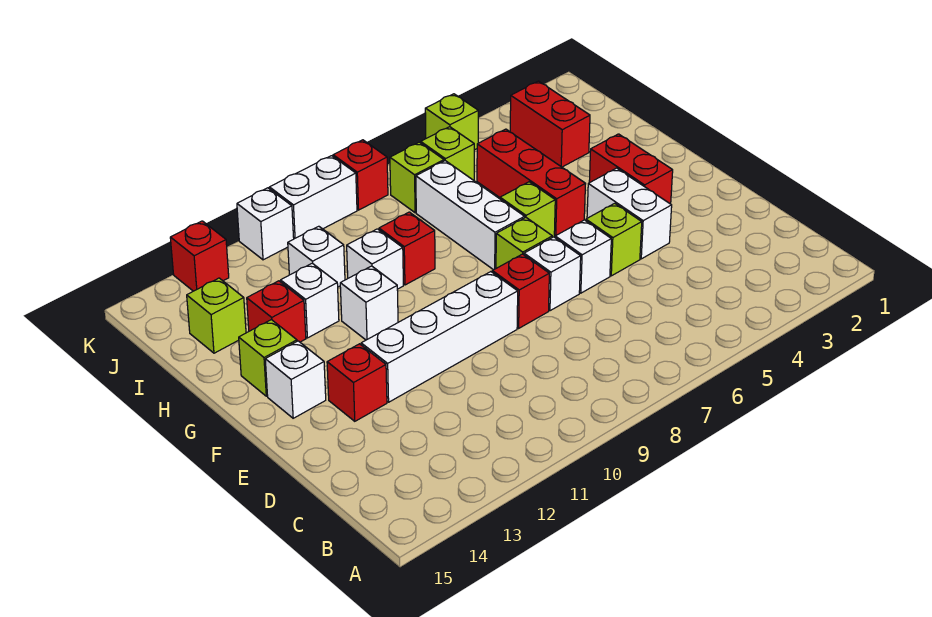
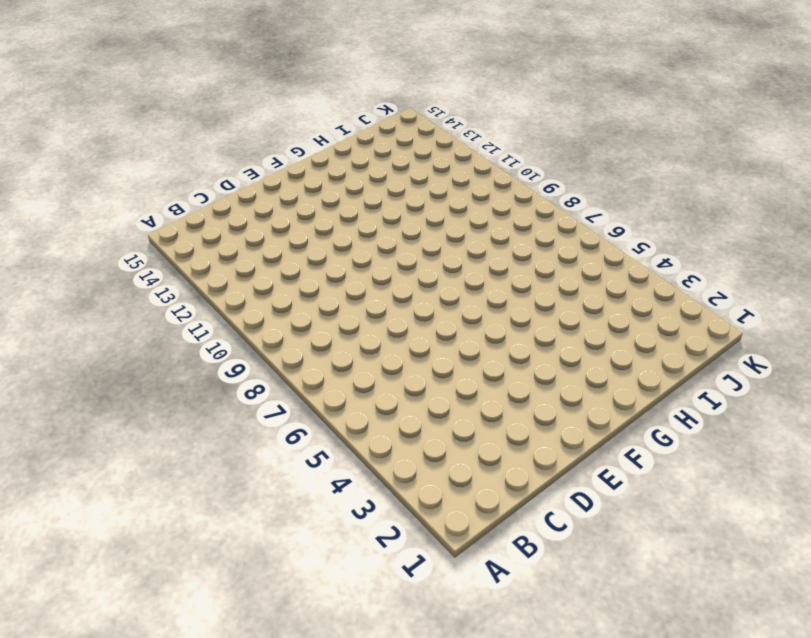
none -> white brick E4:F4 level 1
none -> lime brick E5 level 1
none -> white brick E6 level 1

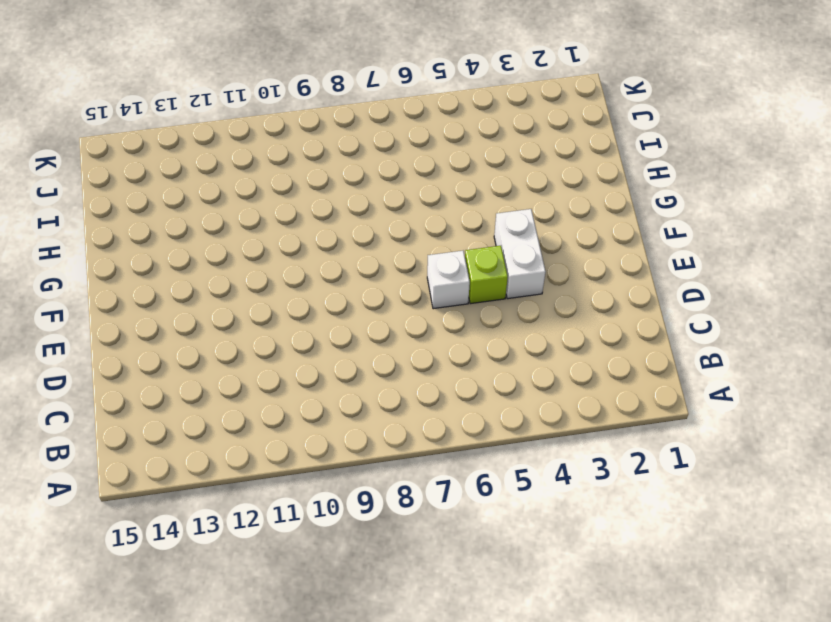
none -> white brick E7 level 1
none -> red brick E8 level 1
none -> white brick E9:E12 level 1

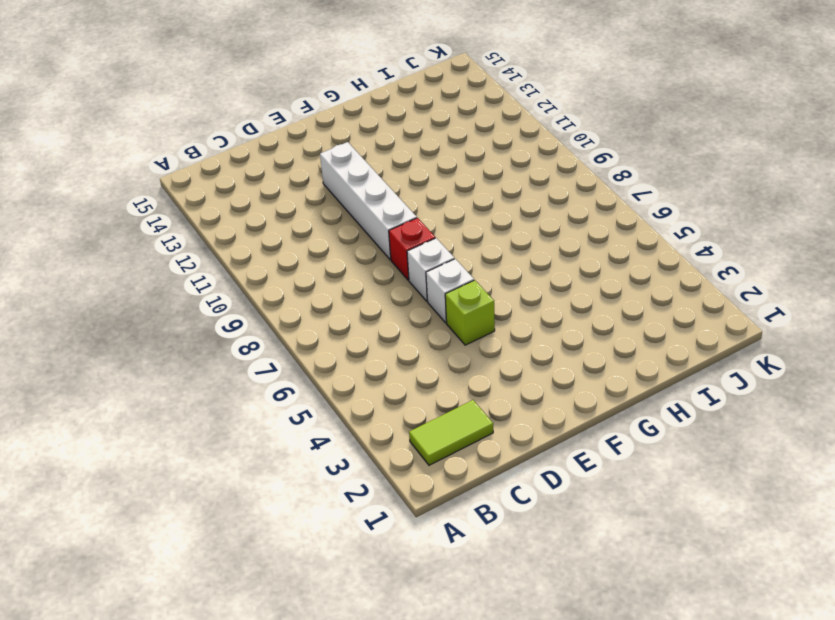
lime tile B2:C2 level 1 -> none
none -> white brick E4:F4 level 1
none -> red brick E13 level 1
none -> red brick F3:G3 level 1

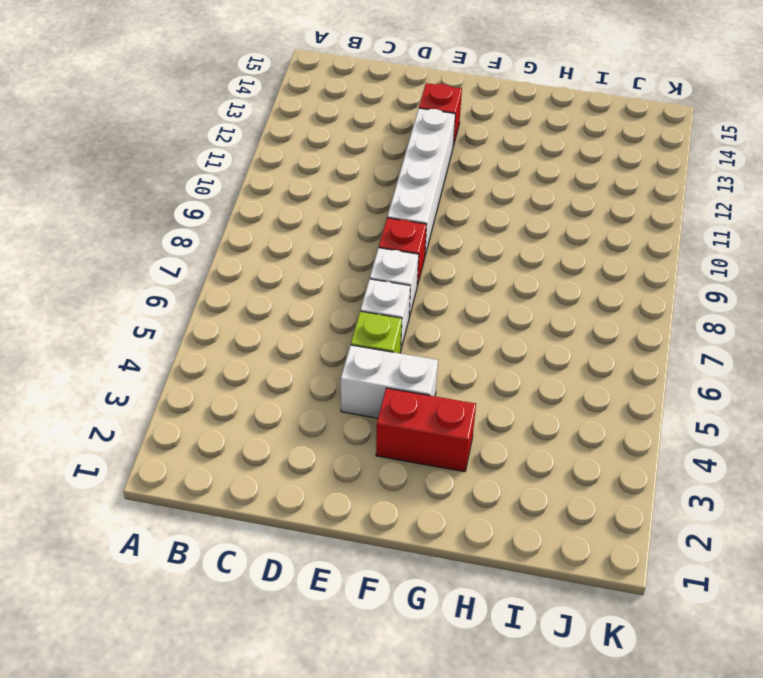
none -> lime brick F7 level 1
none -> white brick F14 level 1
none -> red brick G5:I5 level 1

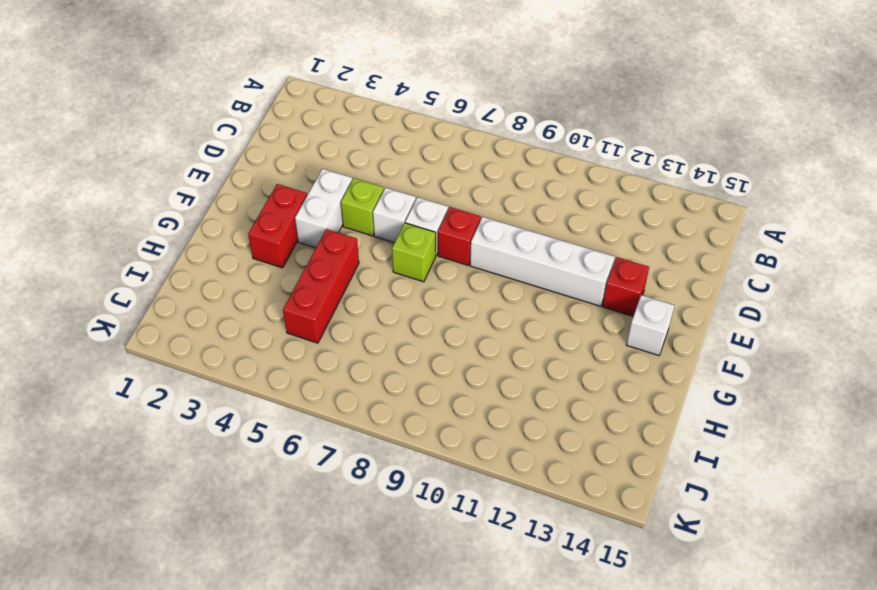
none -> lime brick G6 level 1
none -> white brick G7:I7 level 1
none -> white brick G11 level 1

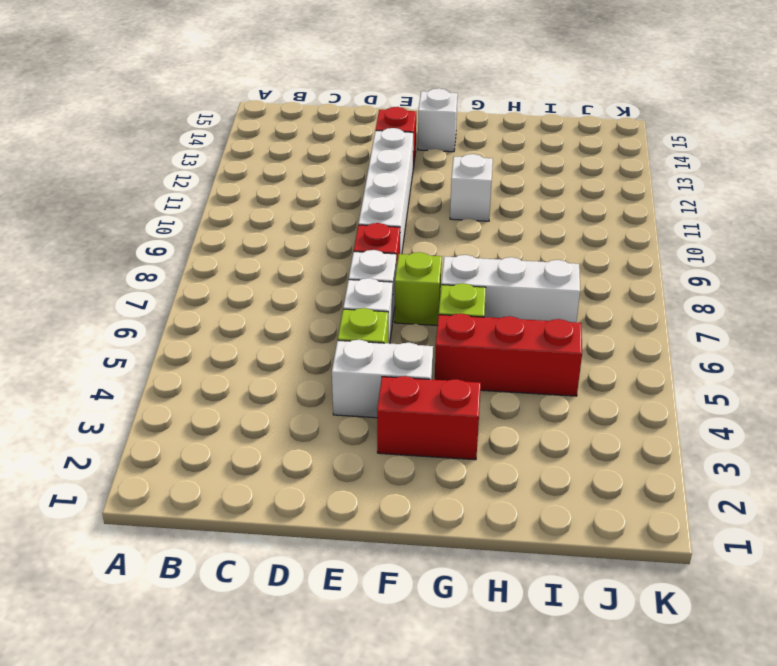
none -> lime brick G14 level 1
none -> red brick H9 level 1
none -> white brick H10 level 1

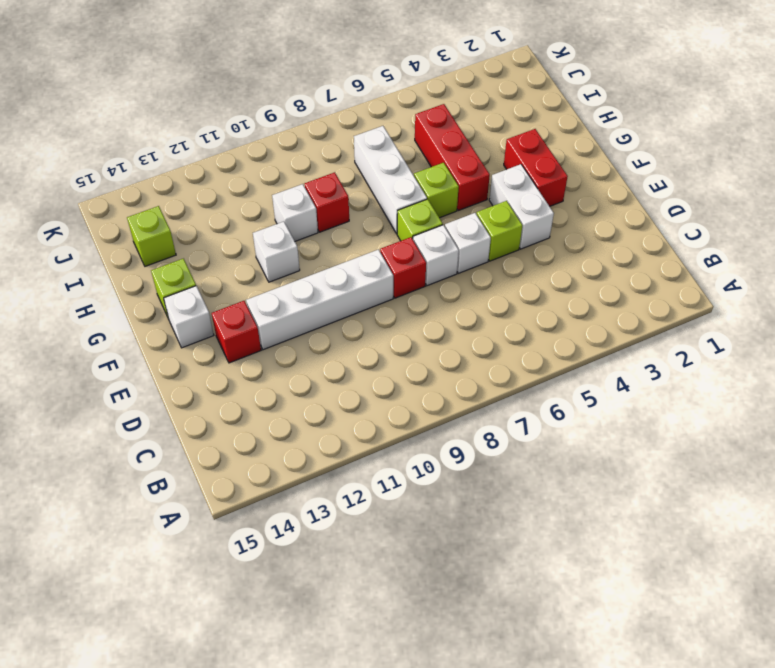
none -> white brick H12 level 1
none -> red brick H13 level 1
none -> red brick I3:J3 level 1

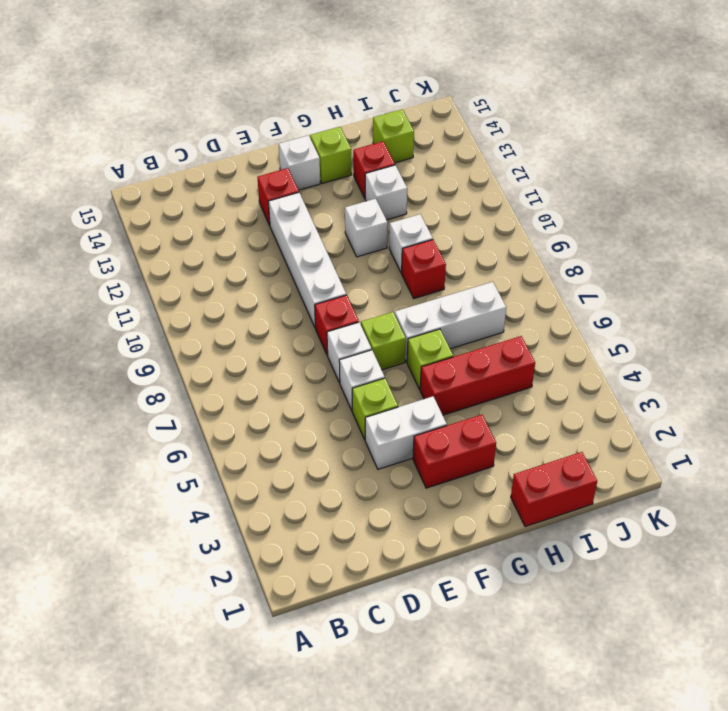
red brick H1:I1 level 1 -> red brick I3:J3 level 1
none -> white brick I11 level 1
none -> lime brick J6 level 1
none -> lime brick J7 level 1

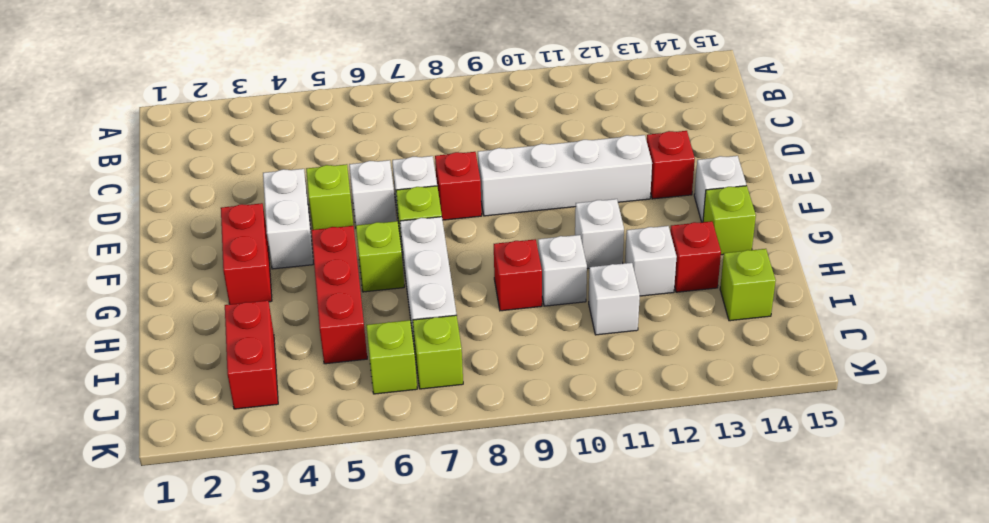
none -> lime brick K5 level 1
none -> red brick K8 level 1
none -> white brick K9:K10 level 1

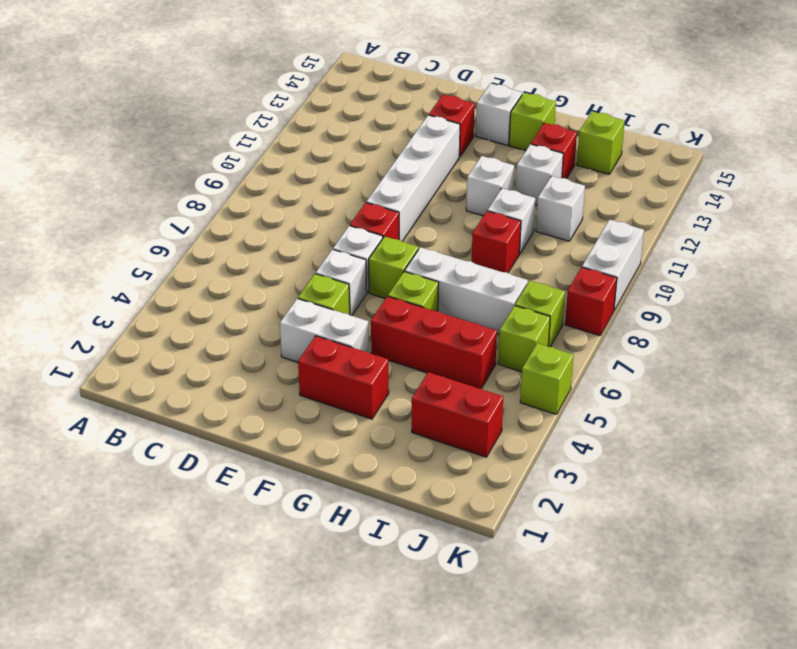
none -> white brick K11 level 1
none -> red brick K13 level 1

